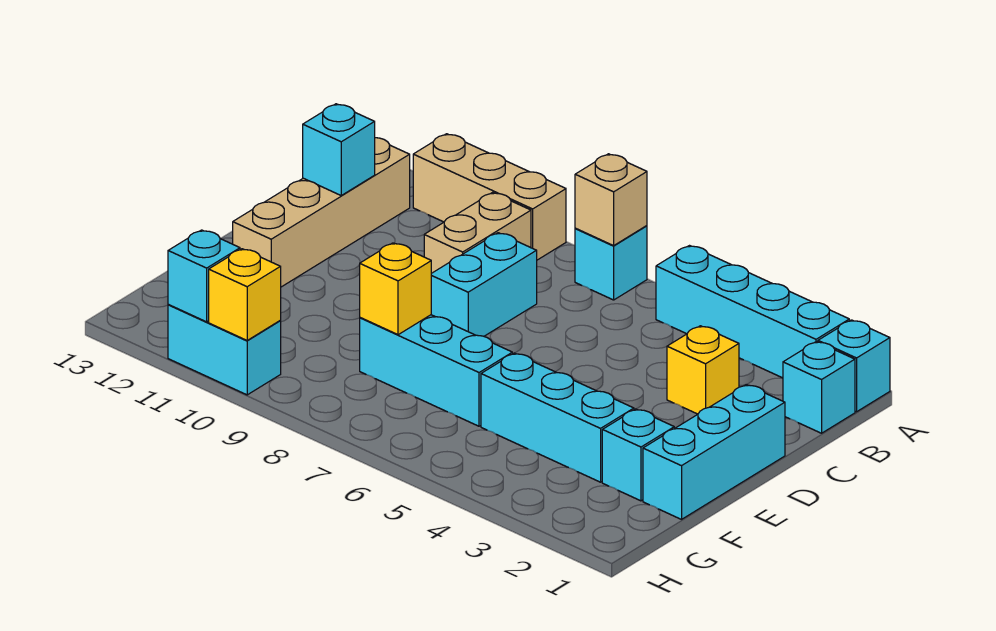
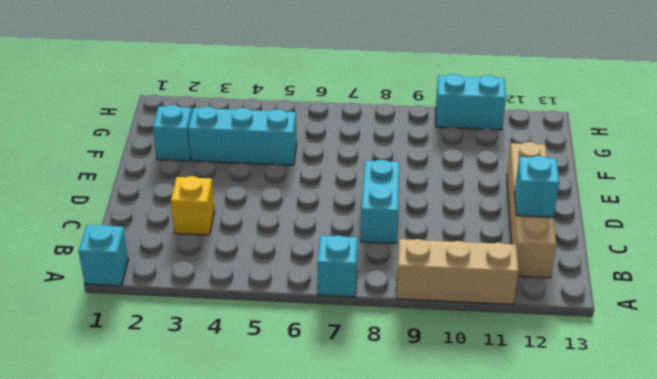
none -> cyan brick A2:A5 level 1
none -> cyan brick B1 level 1
none -> tan brick B9:C9 level 1

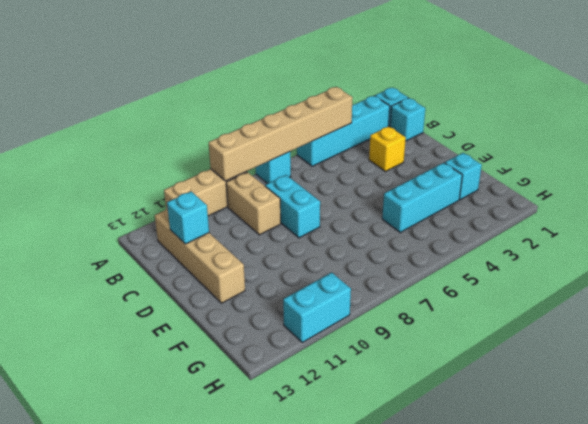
tan brick A4:A9 level 2 -> tan brick A7 level 2
none -> cyan brick D1:F1 level 1
none -> cyan brick F6:F8 level 1
none -> yellow brick F8 level 2

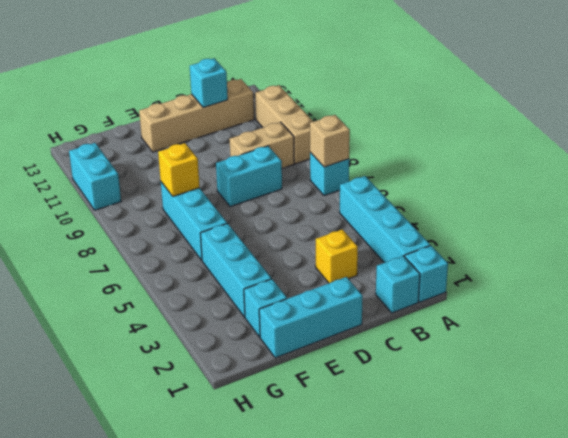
none -> yellow brick H10 level 2
none -> cyan brick H11 level 2

